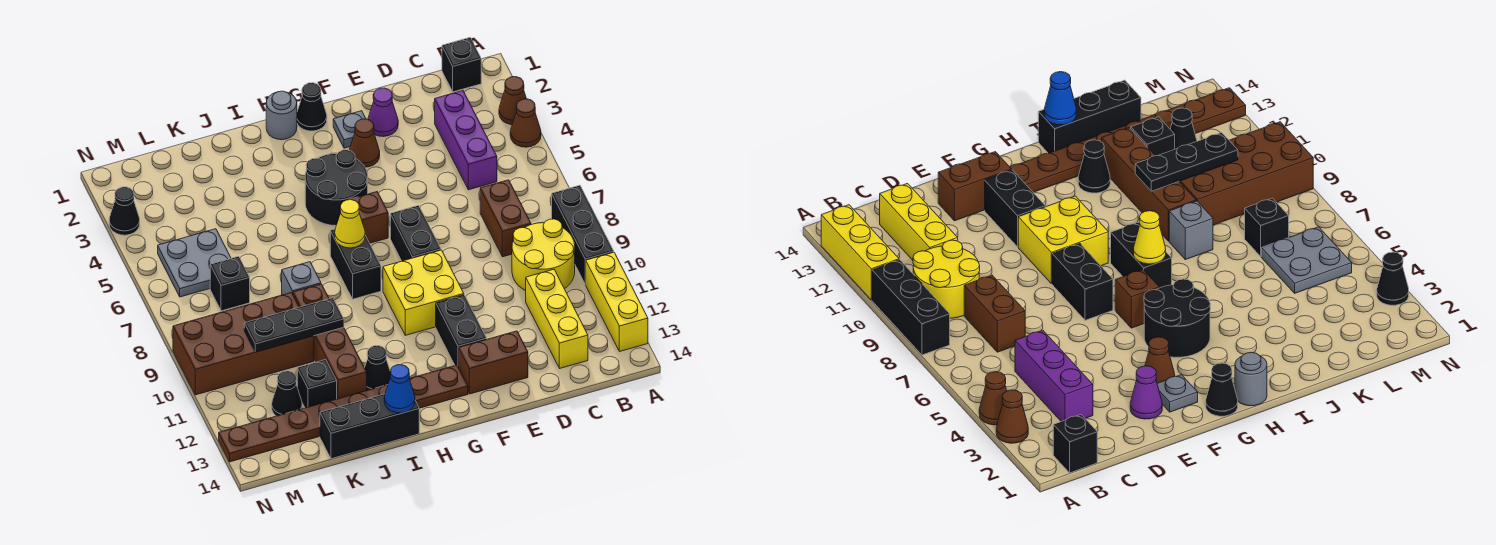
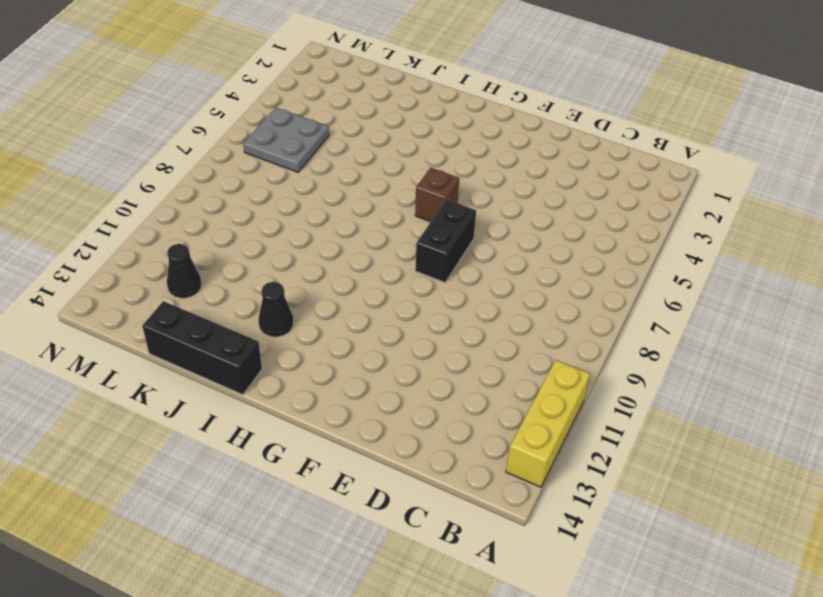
none -> brown cone A3 level 1
none -> brown cone A4 level 1
none -> black brick A8:A10 level 1
none -> black brick B1 level 1

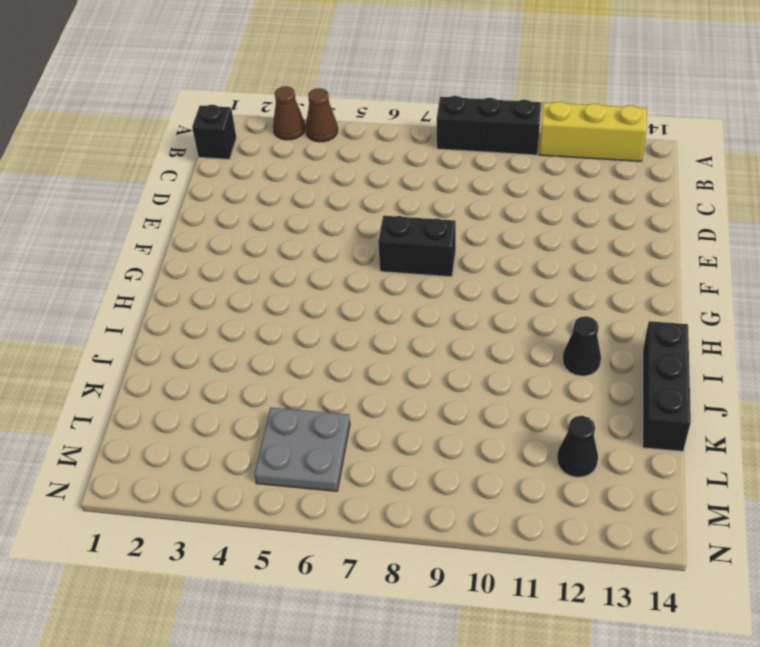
none -> yellow round brick B9:C10 level 1
none -> purple brick C3:C5 level 1
none -> brown brick C7:C8 level 1
none -> yellow brick C11:C13 level 1

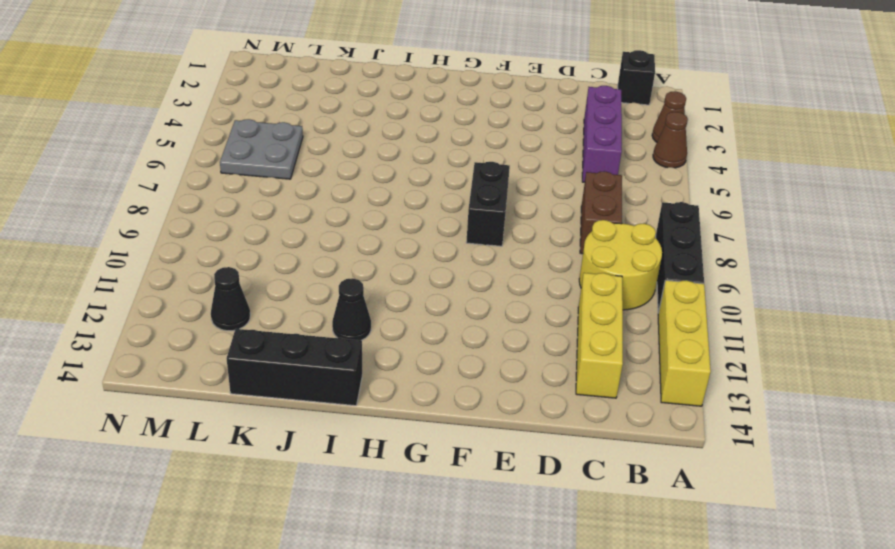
none -> purple cone E2 level 1
none -> brown brick E13:F13 level 1
none -> grey plate F2 level 1
none -> brown cone F3 level 1

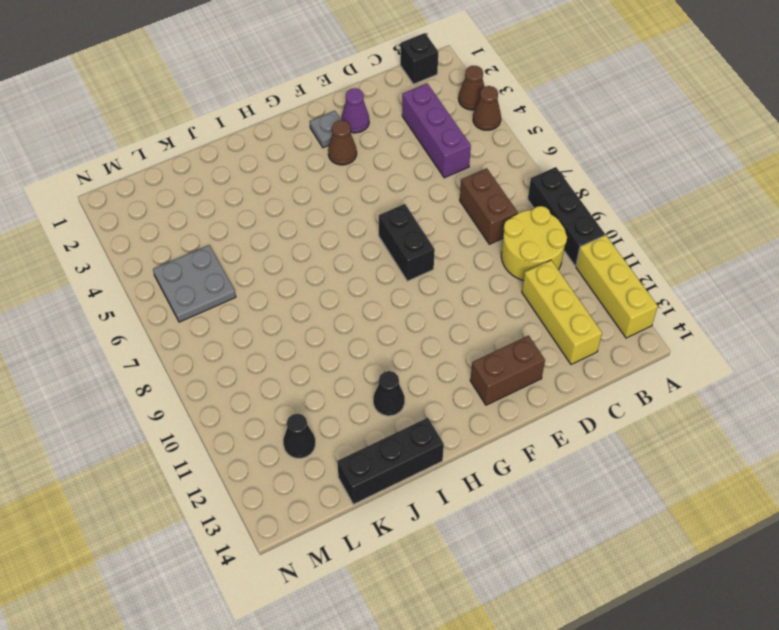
none -> yellow brick F9:G10 level 1
none -> black brick F11:F12 level 1
none -> black cone G1 level 1
none -> black round brick G4:H5 level 1

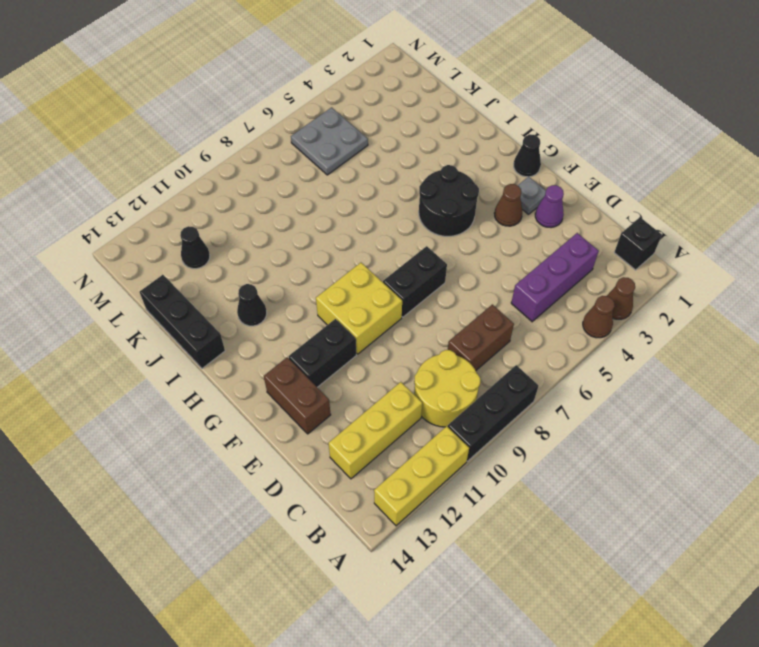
none -> brown brick G6 level 1
none -> brown plate G13:N13 level 1
none -> grey round brick H1 level 1
none -> black brick H7:H8 level 1

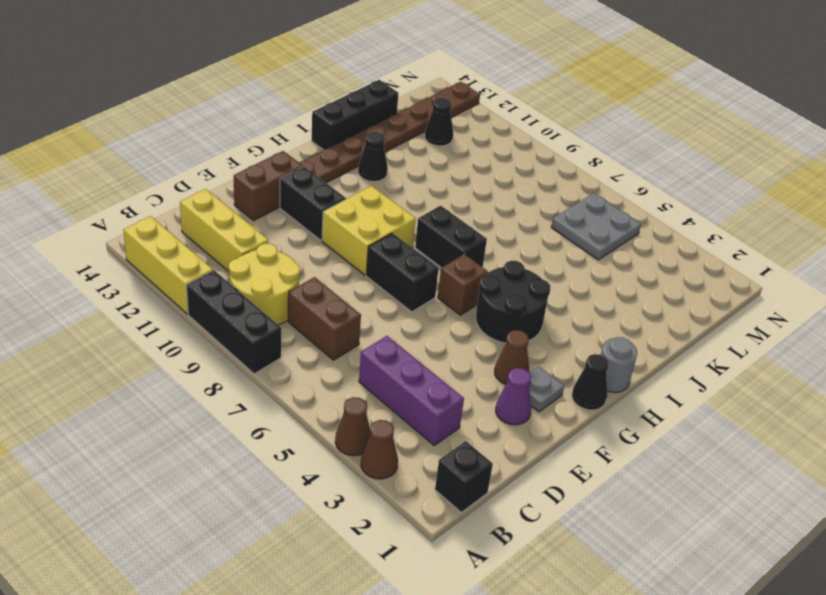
none -> grey brick J8 level 1
none -> brown brick J9:J12 level 1
none -> brown brick K9:N10 level 1
none -> black brick K12 level 1

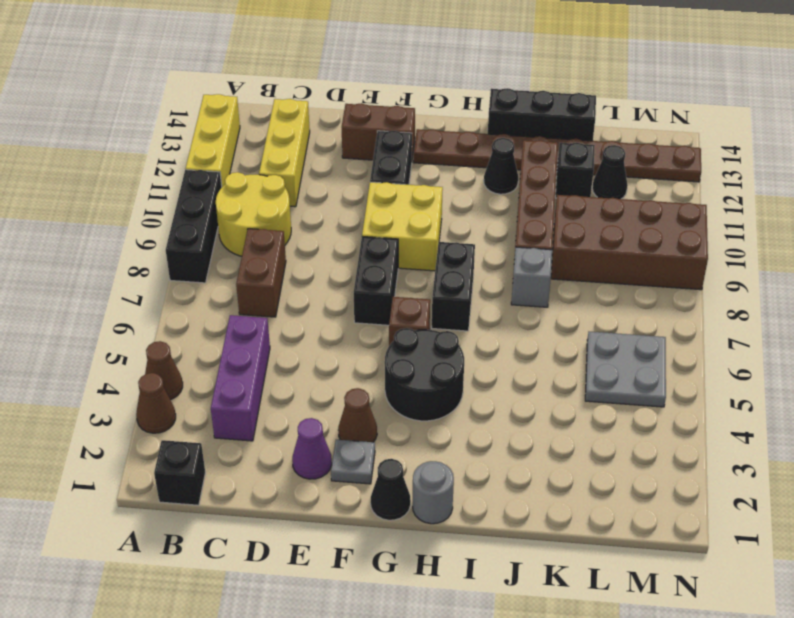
none -> black brick L7 level 1
none -> black cone N3 level 1
none -> yellow cone H7 level 2
none -> blue cone I14 level 2

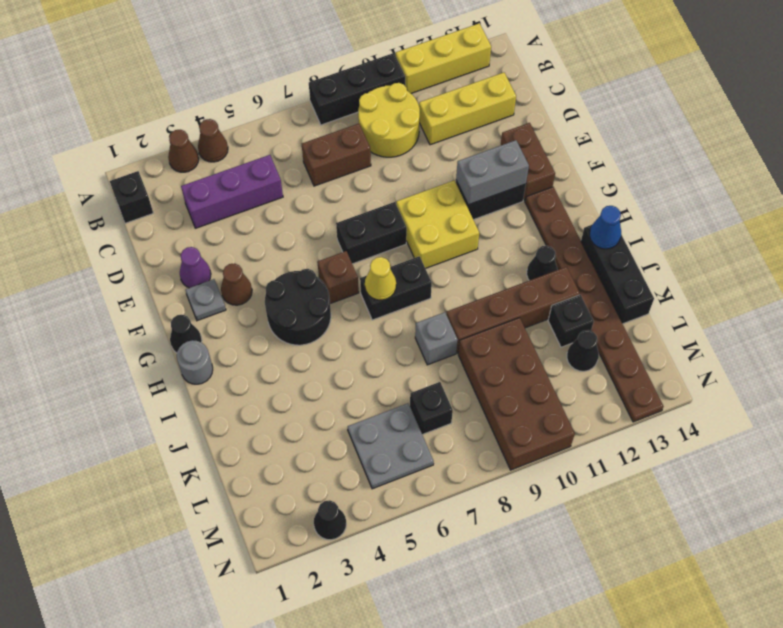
grey brick F11:F12 level 2 -> none
none -> black plate J10:L10 level 2

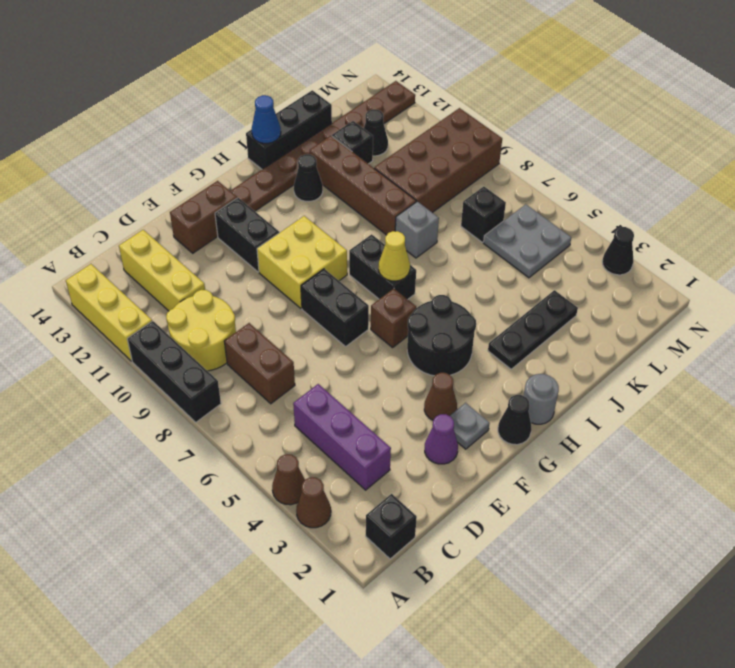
black plate I3:K3 level 1 -> black plate J10:L10 level 2

